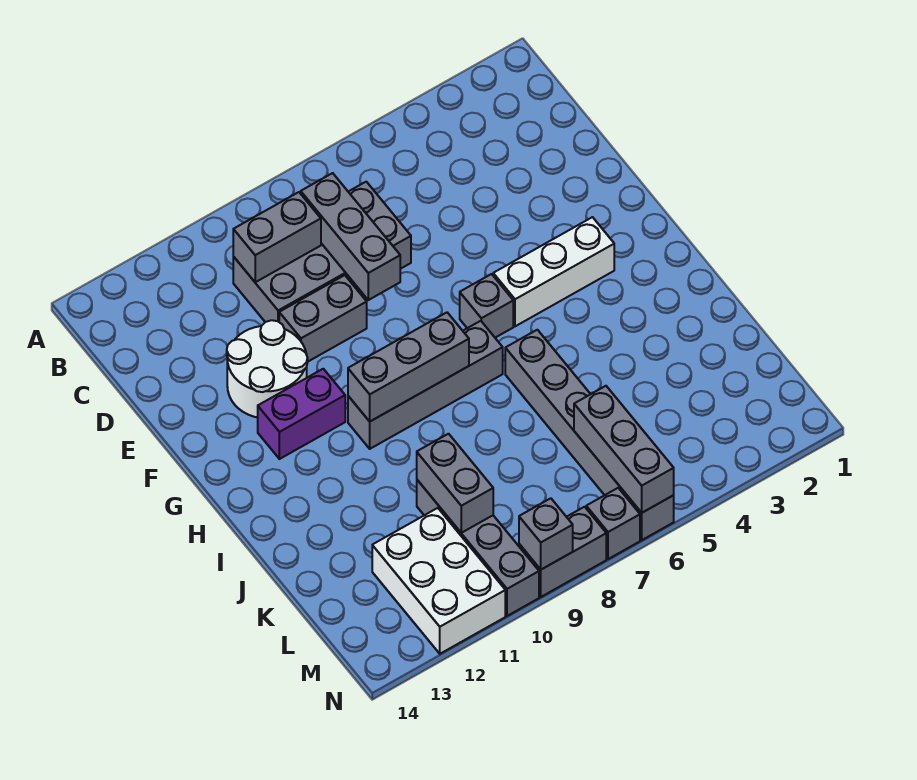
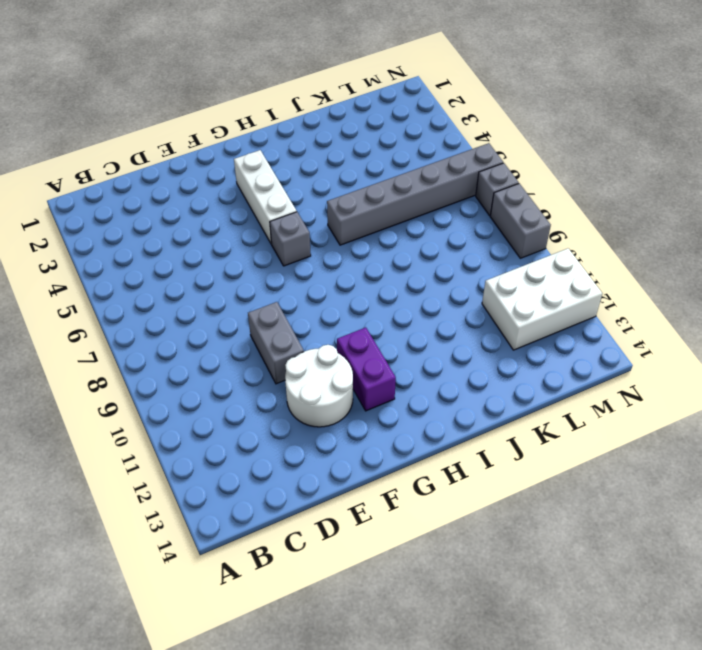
none -> grey brick C7:D10 level 1
none -> grey brick H7:H10 level 1
none -> grey brick K10:N10 level 1

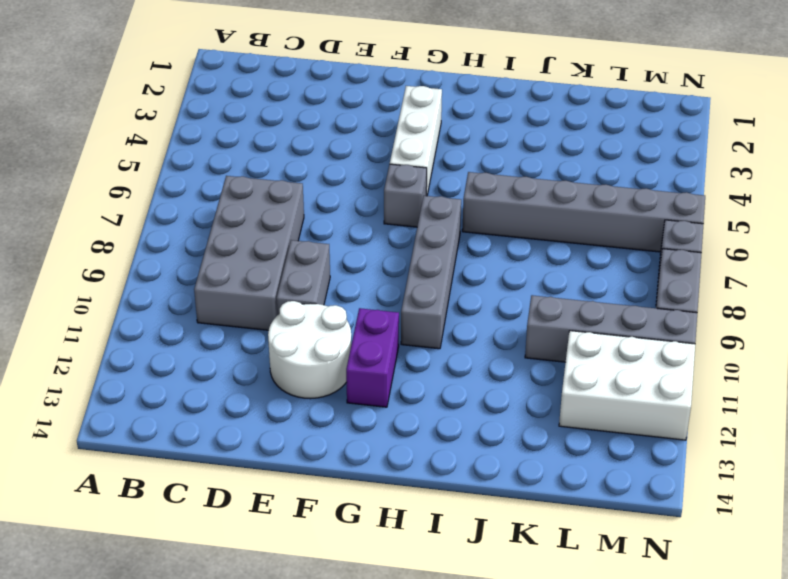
none -> grey brick C8:E8 level 2
none -> grey brick C9:C10 level 2
none -> grey brick H8:H10 level 2

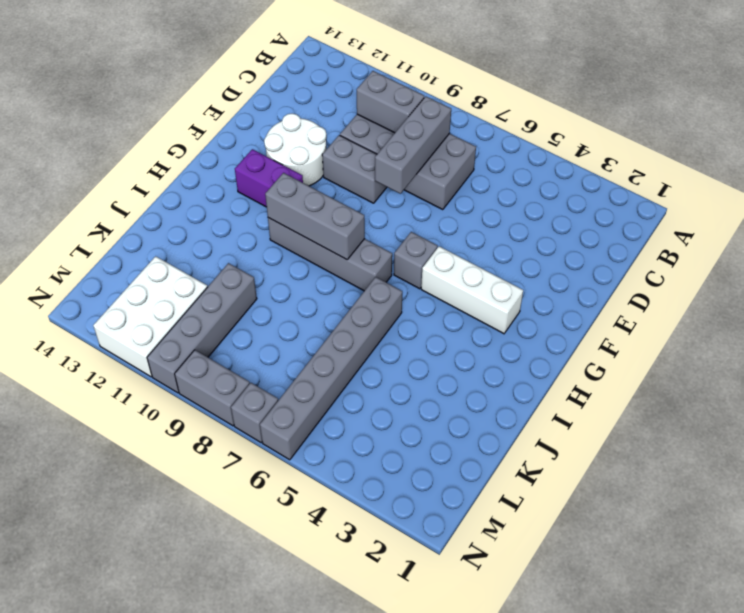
none -> grey brick K10:L10 level 2
none -> grey brick L6:N6 level 2
none -> grey brick N9 level 2

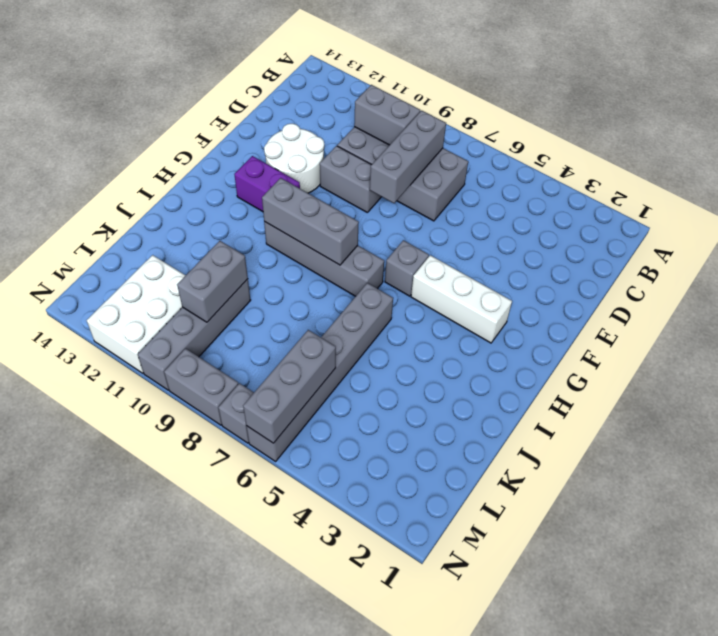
none -> grey brick N9 level 2

